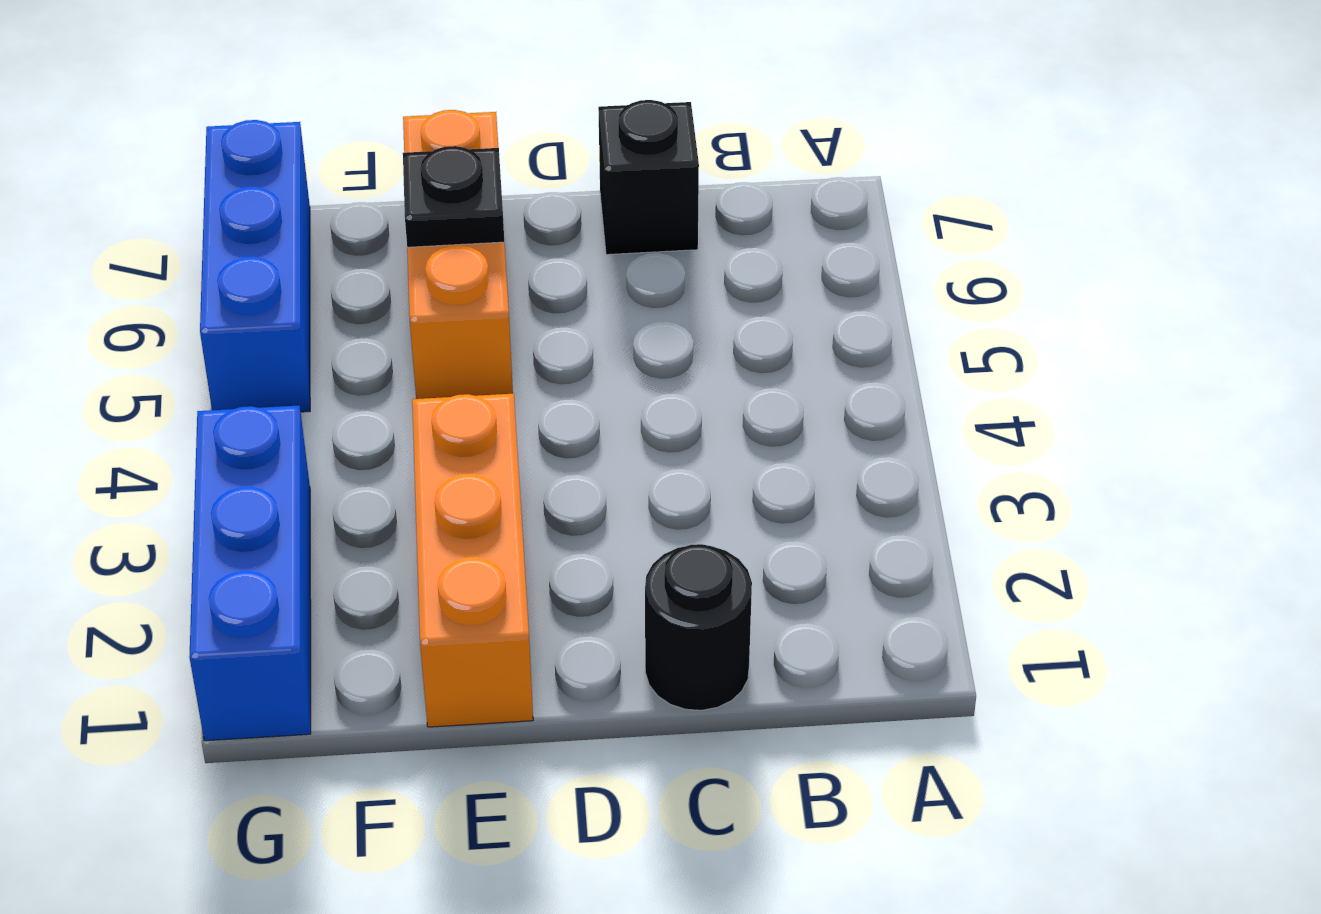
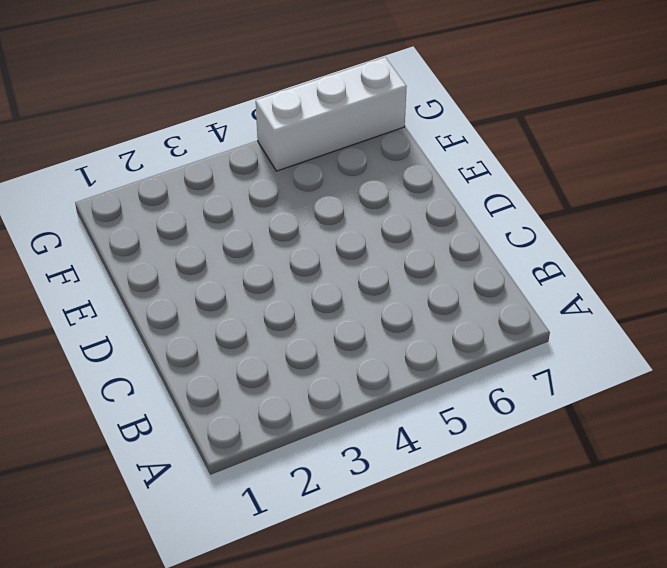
white brick G5:G7 level 1 -> blue brick G5:G7 level 1
none -> black round brick C1 level 1
none -> black brick C7 level 1

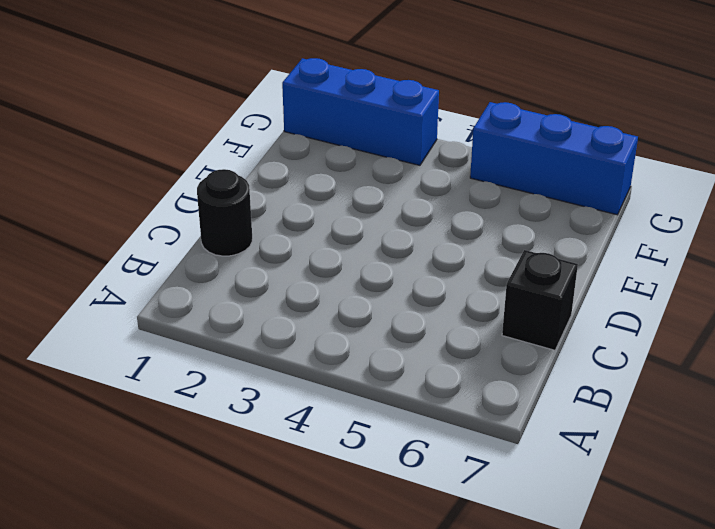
none -> orange brick E1:E3 level 1
none -> orange brick E5:E7 level 1

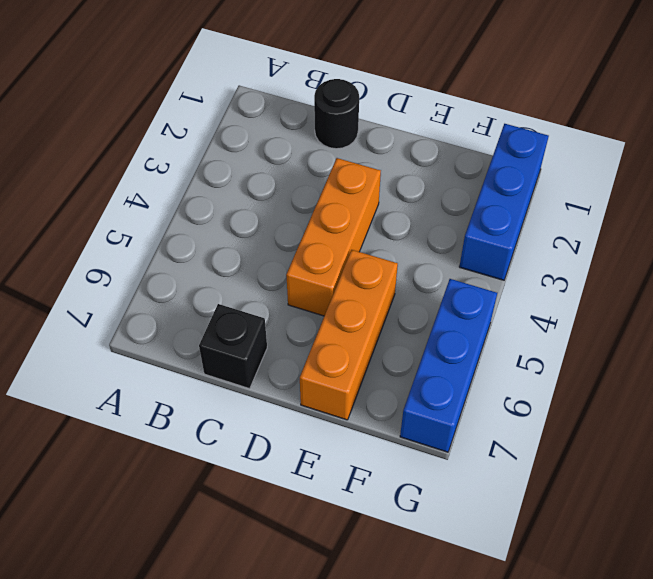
orange brick D3:D5 level 1 -> orange brick E1:E3 level 1
none -> black plate E6 level 2

